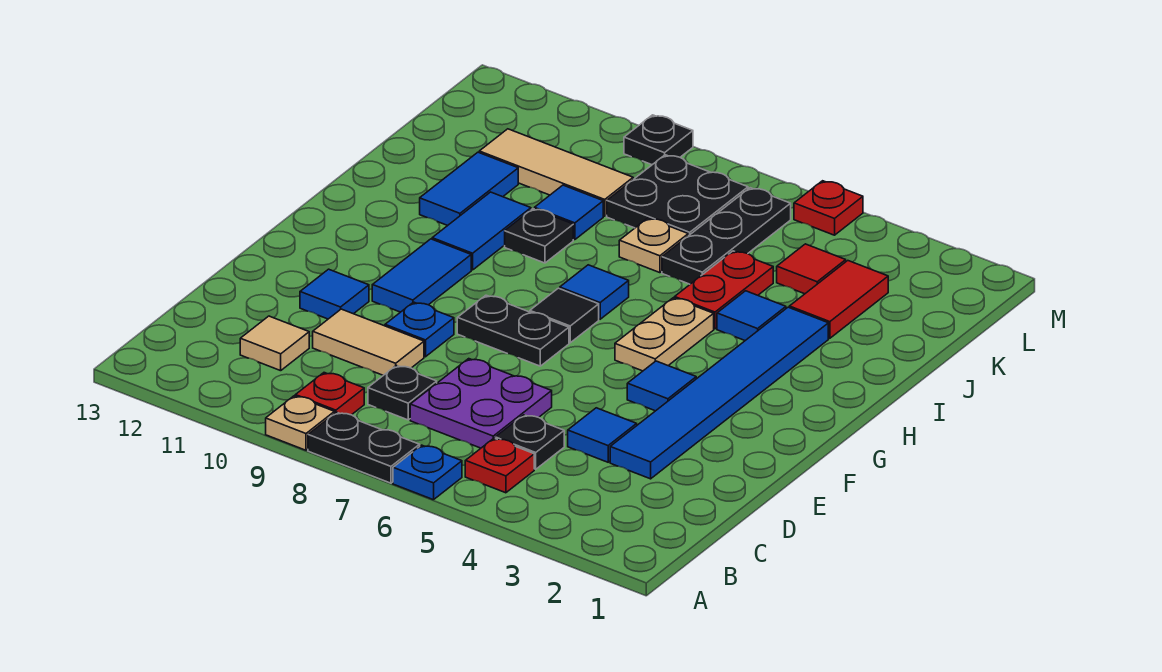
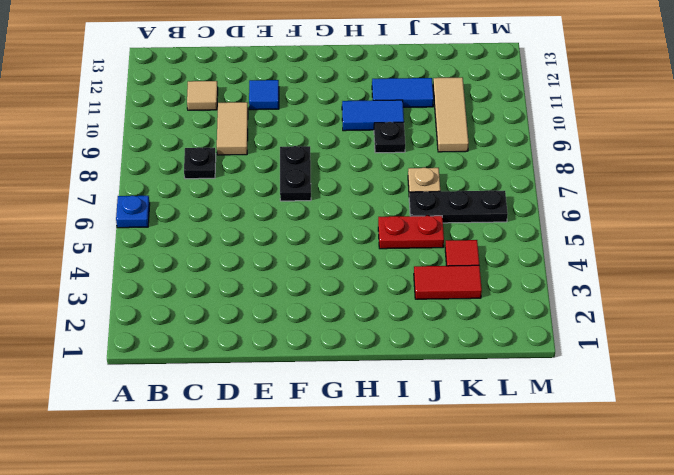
none -> black plate A7:A8 level 1
none -> tan plate A9 level 1
none -> red plate B5 level 1
none -> red plate B9 level 1

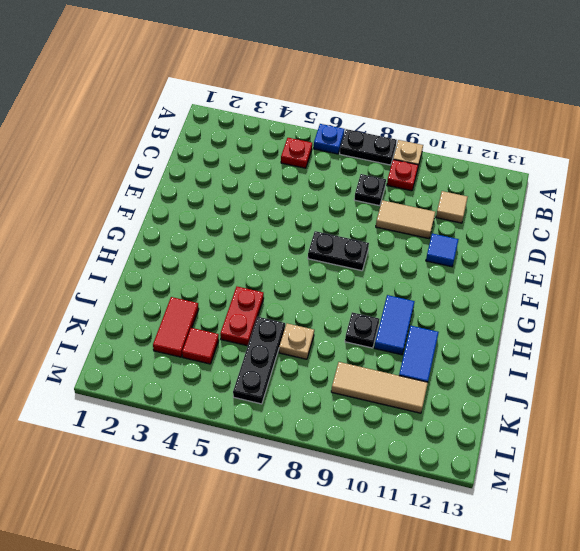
none -> black plate C5 level 1
none -> purple plate C6:D7 level 1
none -> blue tile D3:I3 level 1
none -> blue tile D4 level 1

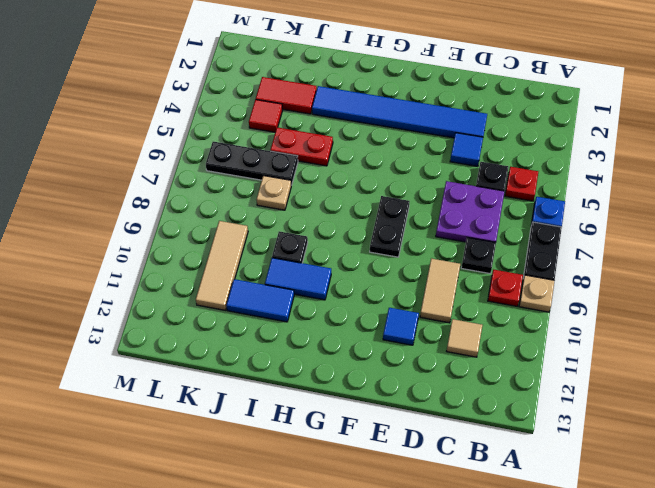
none -> blue plate E9 level 1
none -> blue tile F4 level 1
none -> blue tile F10:G10 level 1
none -> tan plate G5:H5 level 1

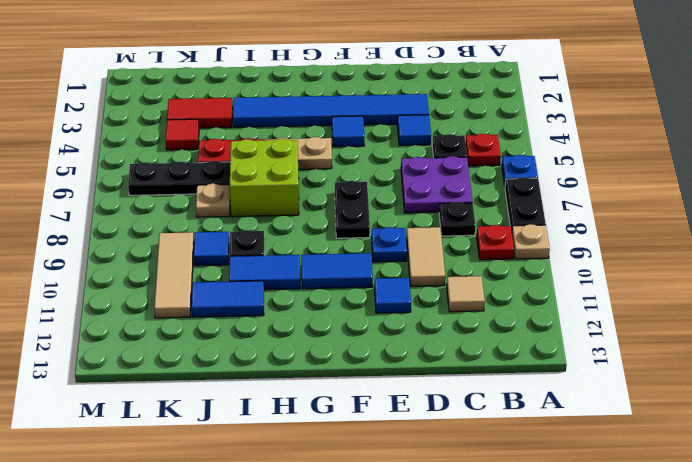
lime brick H6:I7 level 1 -> blue tile H7 level 1
none -> black tile G7 level 1
none -> blue tile I4 level 1
none -> black plate K7:L8 level 1
none -> red plate M5 level 1

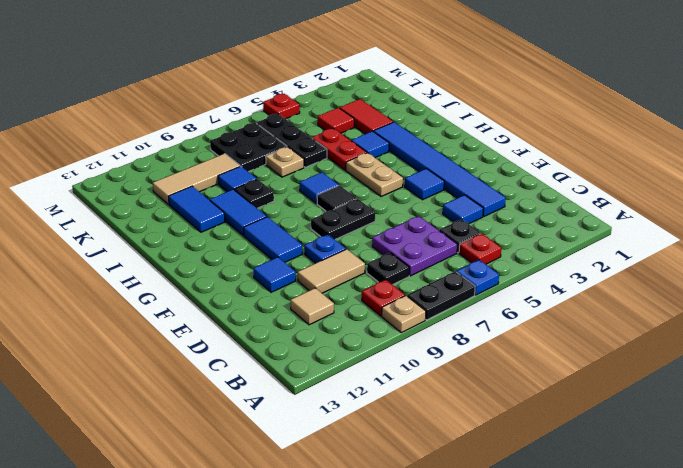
none -> black plate M9 level 1

